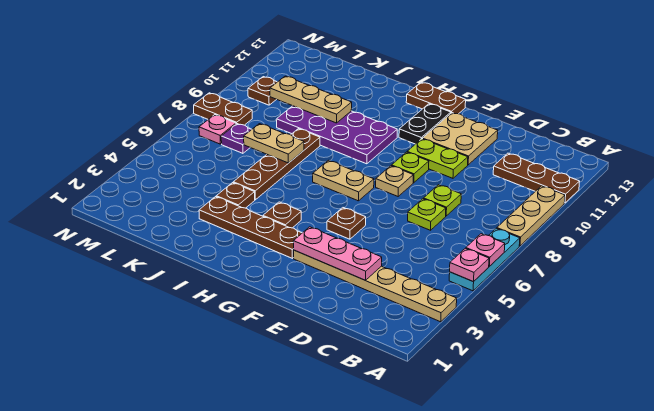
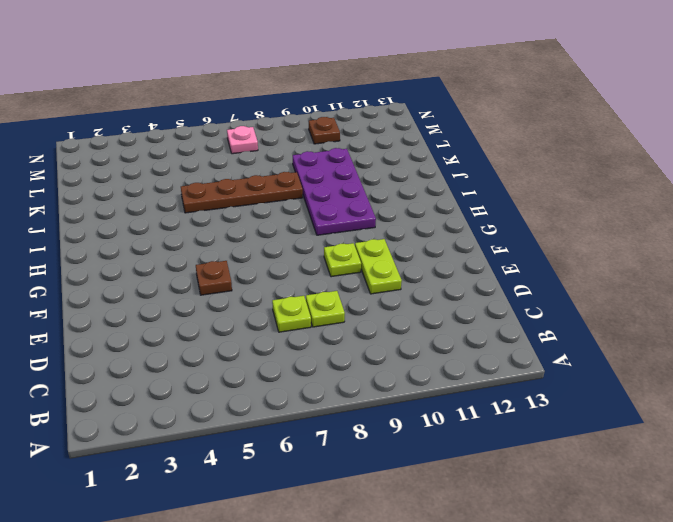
none -> tan plate A3:F3 level 1
none -> cyan plate A5:A7 level 1
none -> tan plate A8:A10 level 1

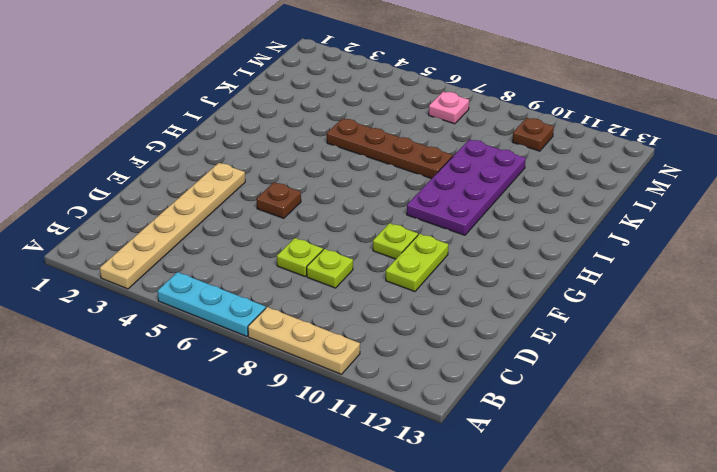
none -> brown plate A11:C11 level 1
none -> tan plate E11:F12 level 1
none -> tan plate F8 level 1

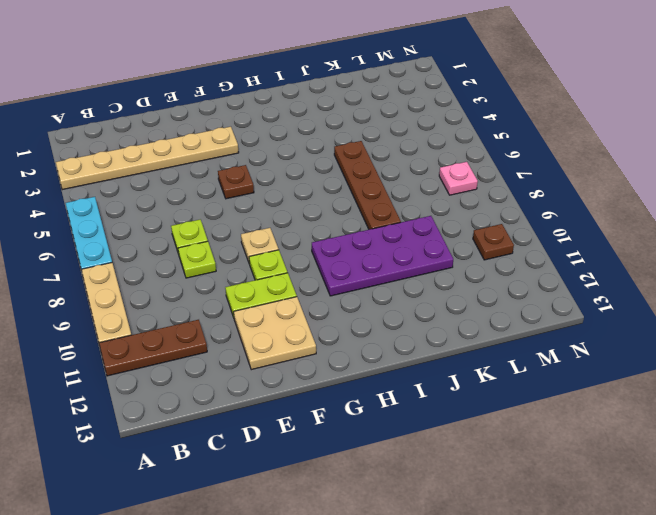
none -> brown plate G3:J3 level 1
none -> tan plate G7:H7 level 1
none -> black plate G11:G12 level 1

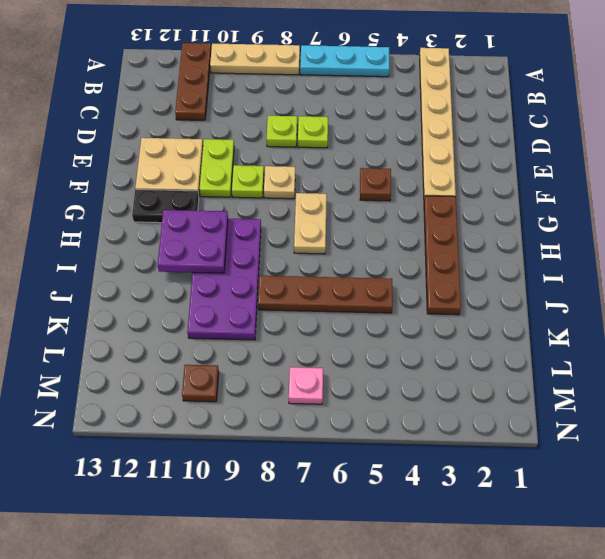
purple plate H10:I11 level 2 -> none
none -> brown plate G13:H13 level 1
none -> brown plate H4 level 1
none -> brown plate J4 level 1

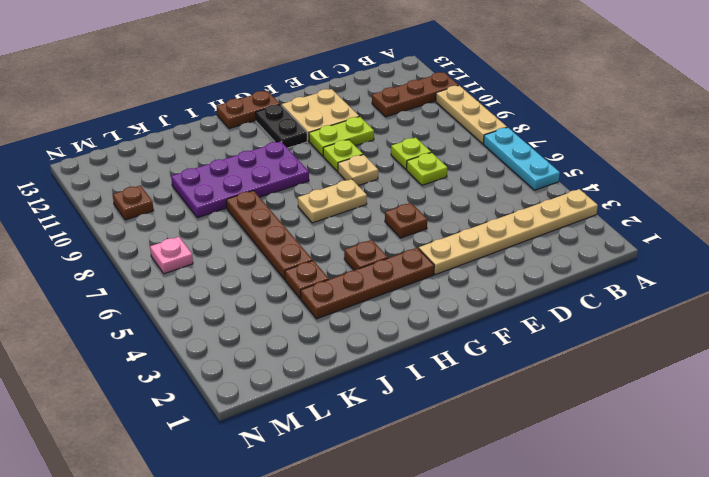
none -> purple plate L7 level 1
none -> brown plate M8:N8 level 1
none -> pink plate A5 level 2

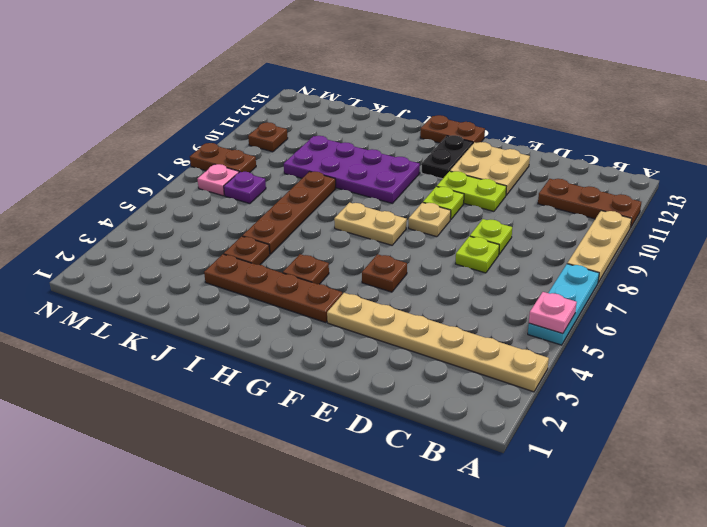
none -> pink plate A6 level 2
none -> pink plate D3:F3 level 2
none -> tan plate J7:K7 level 2

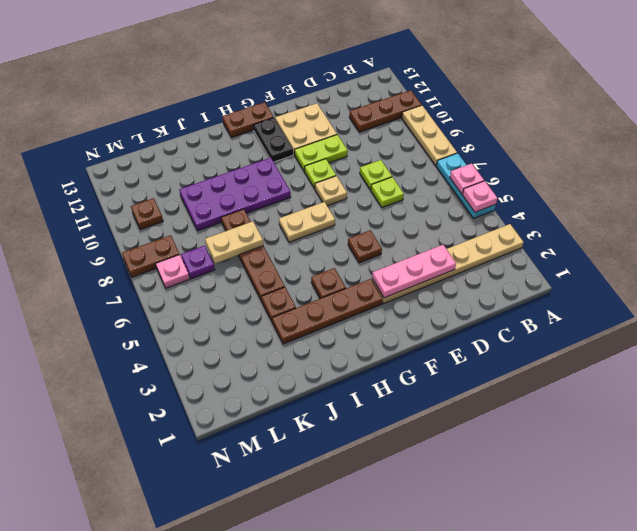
none -> tan plate J10:L10 level 2

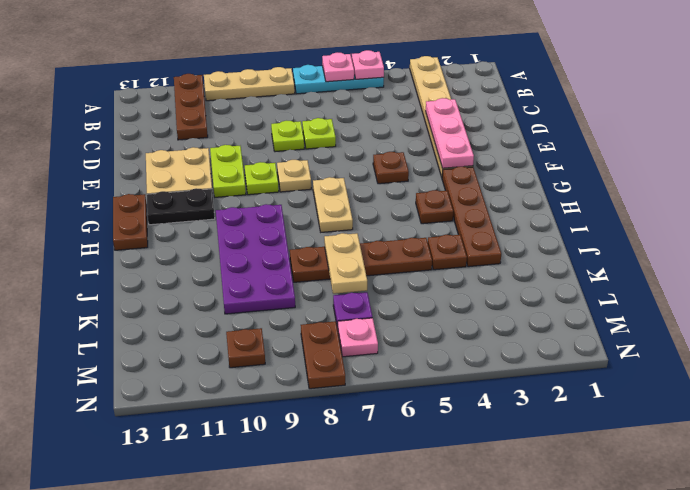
none -> tan plate J10:L10 level 2

